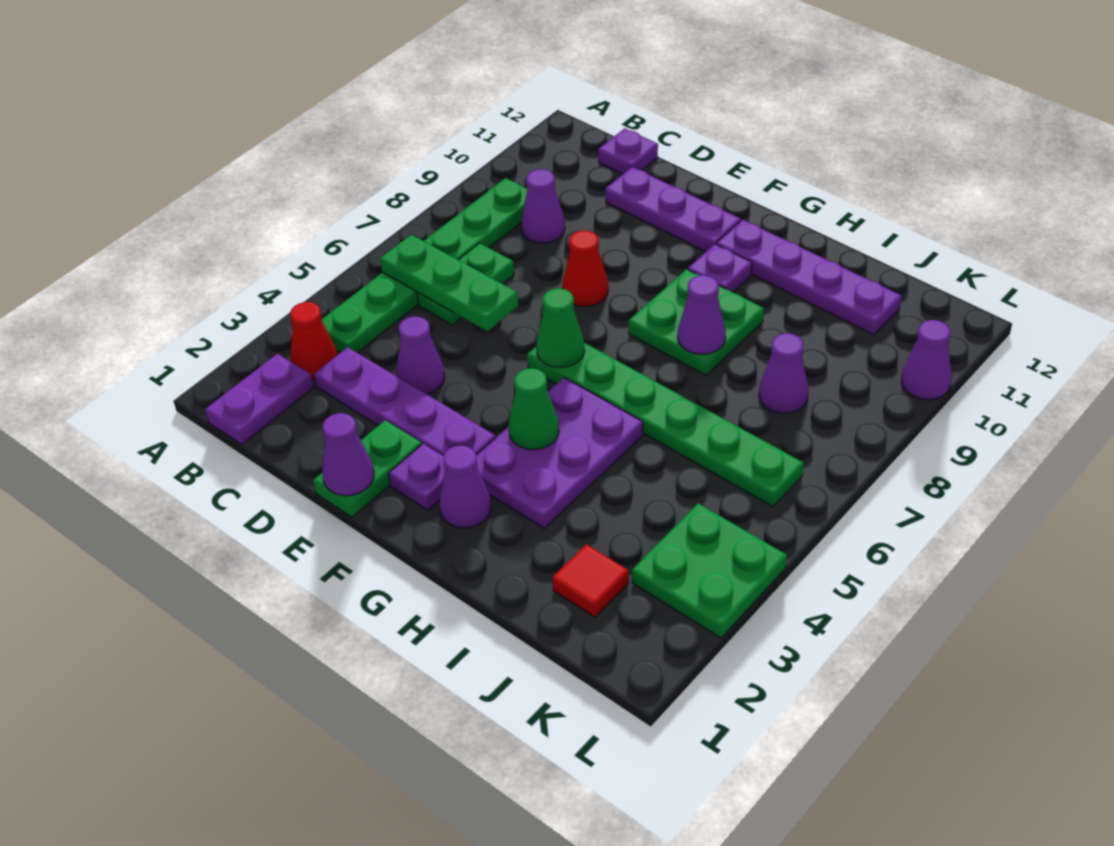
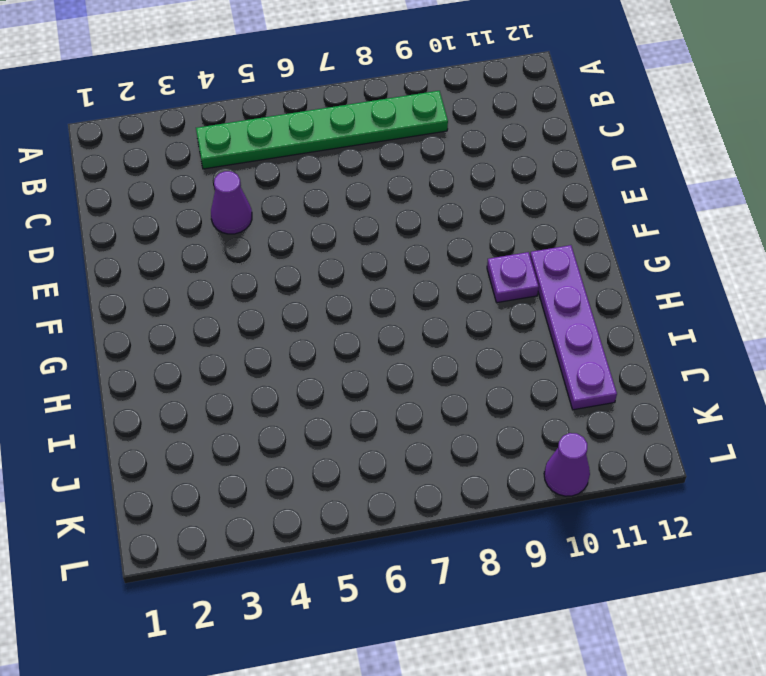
none -> purple plate B1:B2 level 1
none -> red cone B3 level 1
none -> purple plate C3:F3 level 1

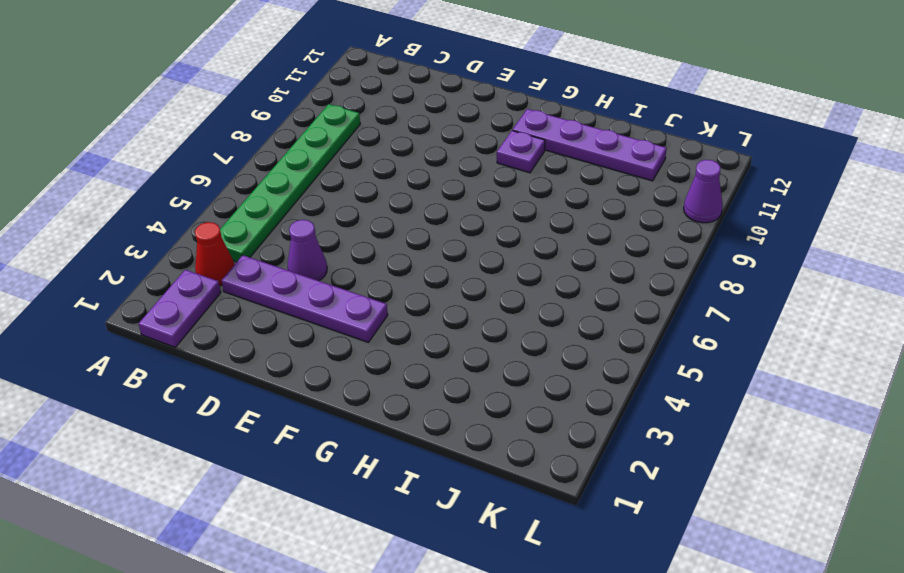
none -> green plate C6:C7 level 1
none -> purple cone C9 level 1
none -> purple plate C12 level 1

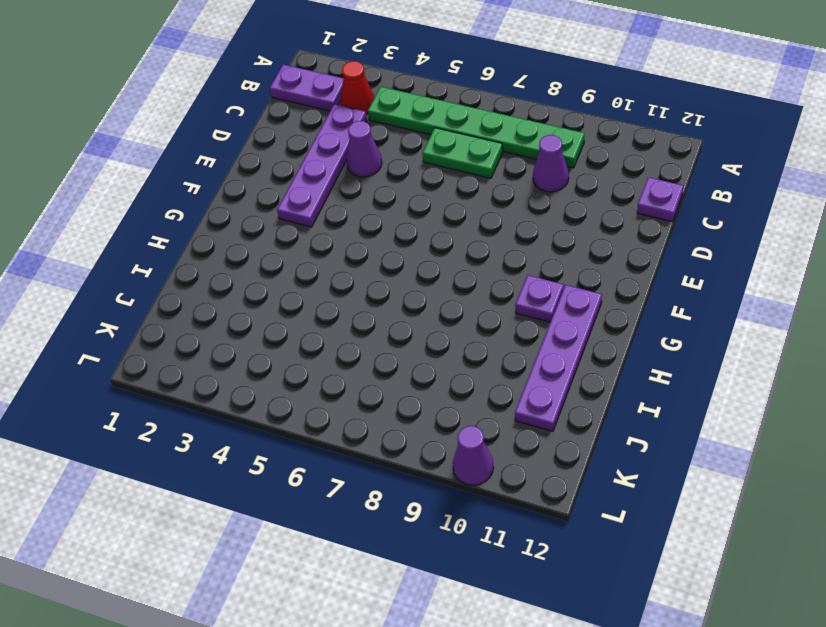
none -> purple plate D11:F11 level 1
none -> green plate E1:E2 level 1
none -> red cone E8 level 1

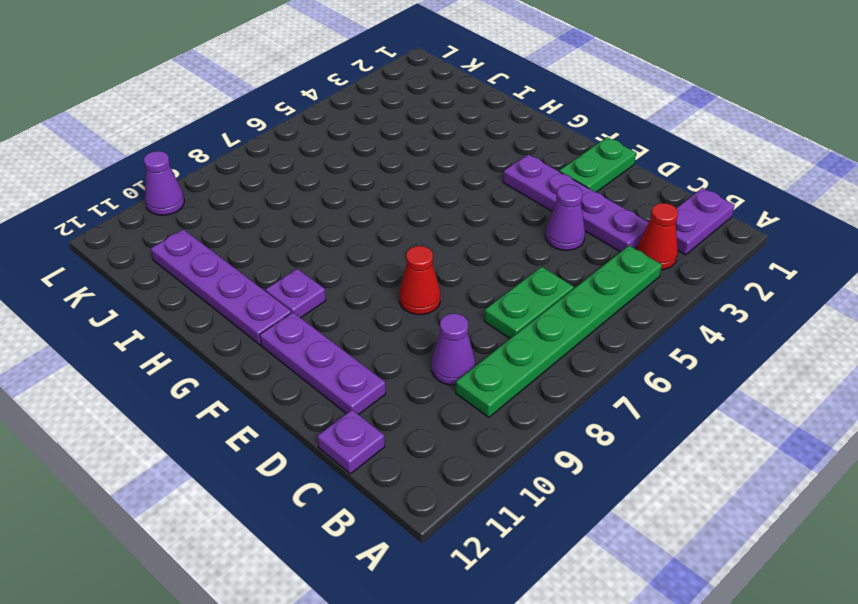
none -> purple plate F2 level 1
none -> green plate F6:K6 level 1
none -> purple cone G2 level 1

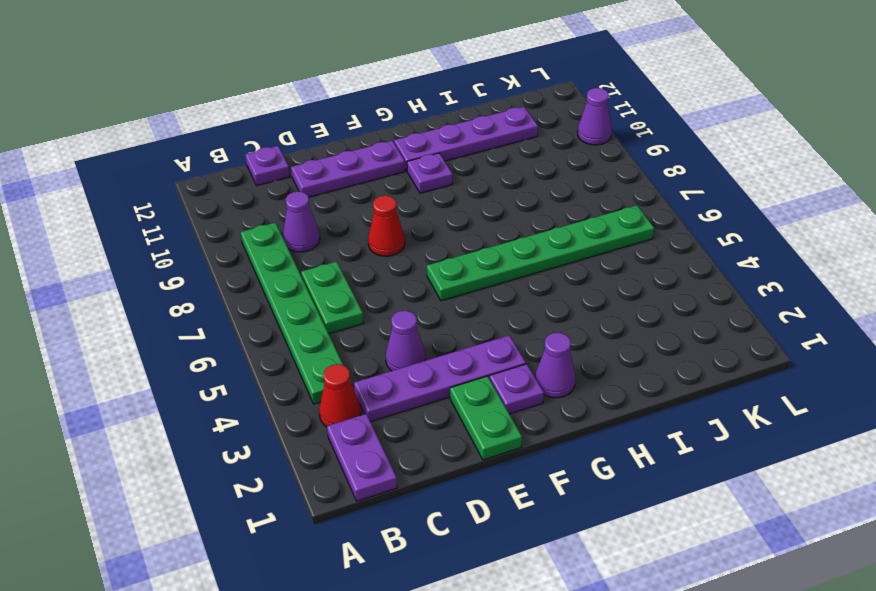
none -> purple plate G3:H5 level 1
none -> green plate G8:H9 level 1
none -> red tile J2 level 1

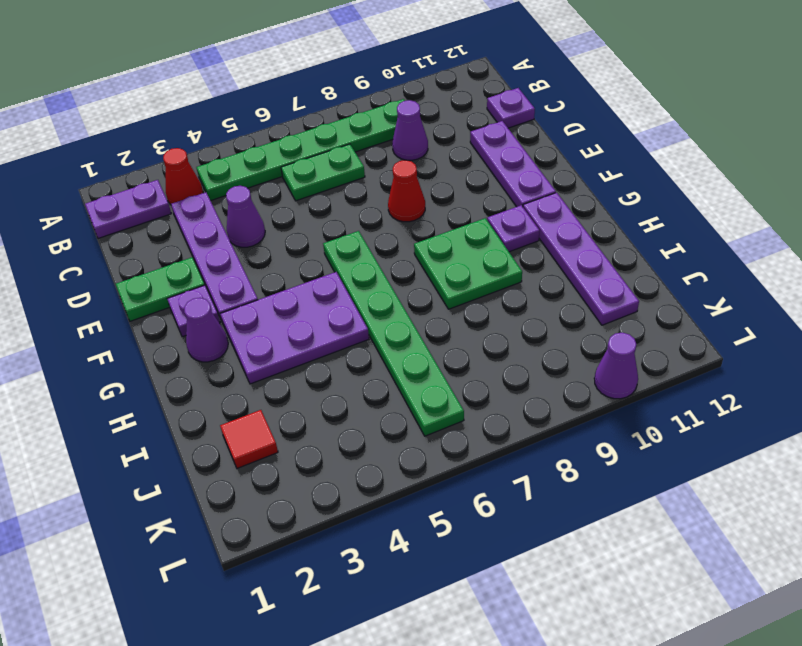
none -> purple cone J8 level 1
none -> green plate K3:L4 level 1
none -> green plate B6:D6 level 2

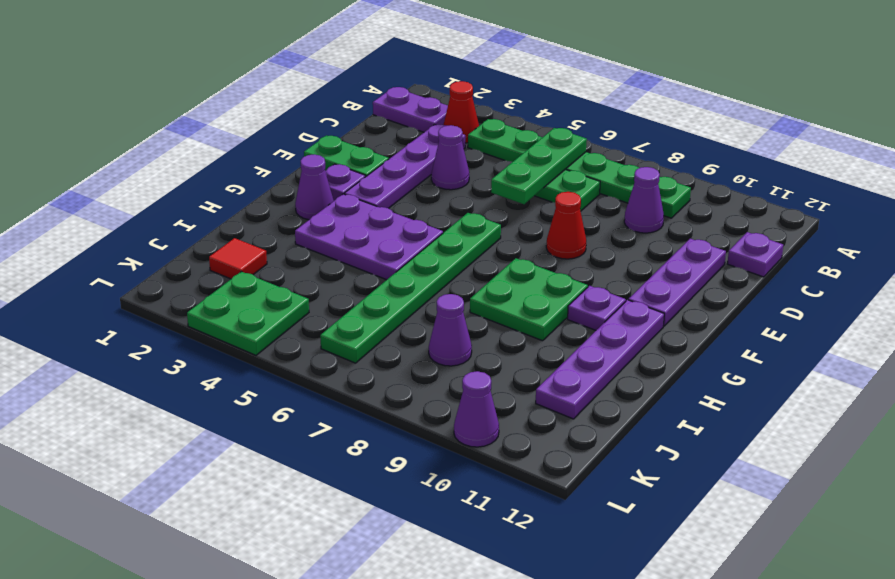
none -> purple cone E1 level 2
none -> green cone F6 level 2
none -> green cone G4 level 2

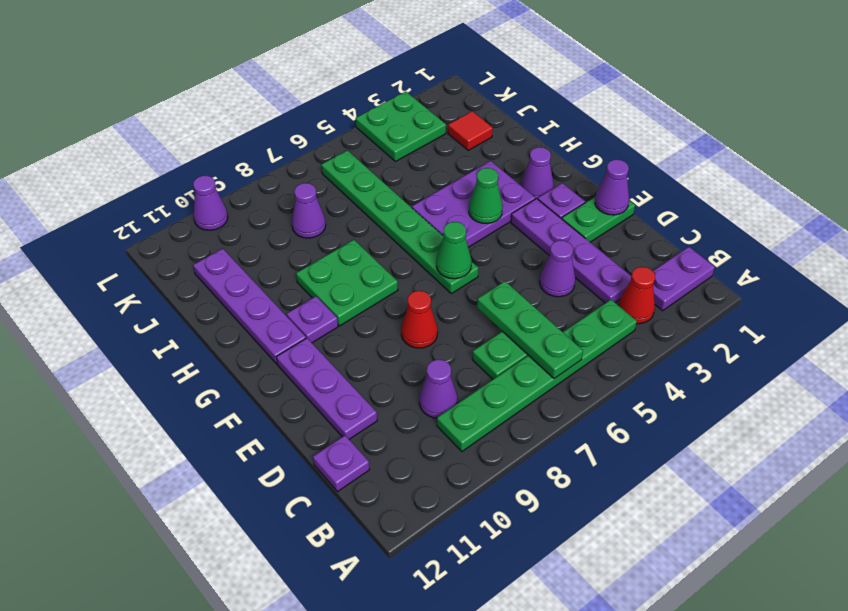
none -> purple cone H8 level 2

